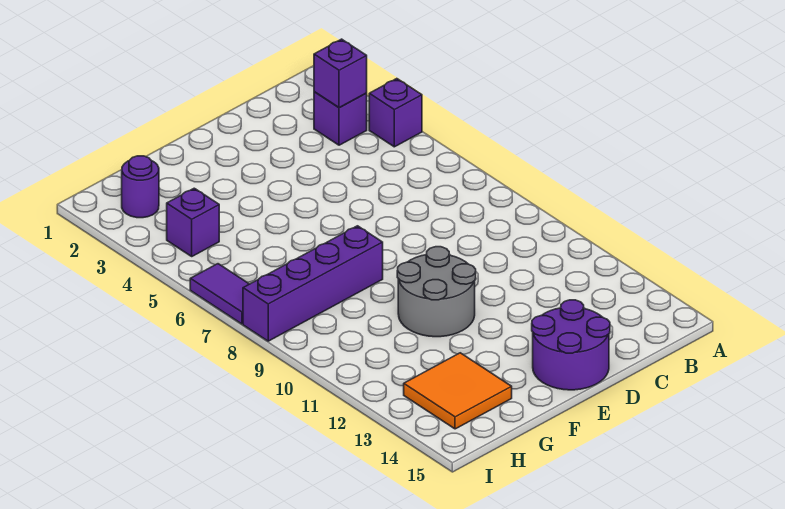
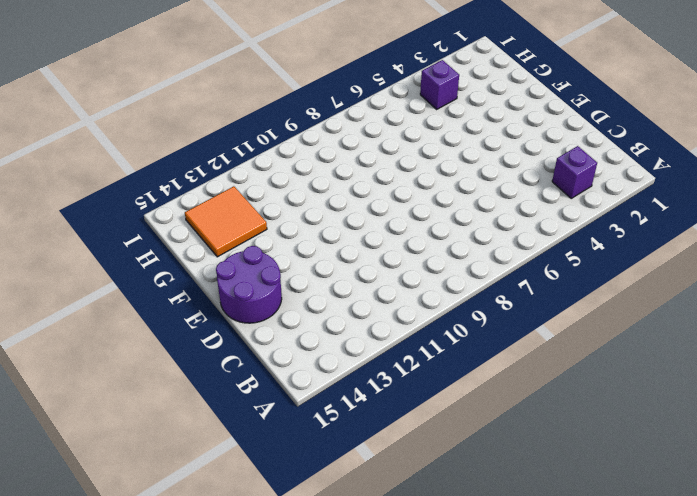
none -> purple brick A4 level 1
none -> grey round brick E10:F11 level 1

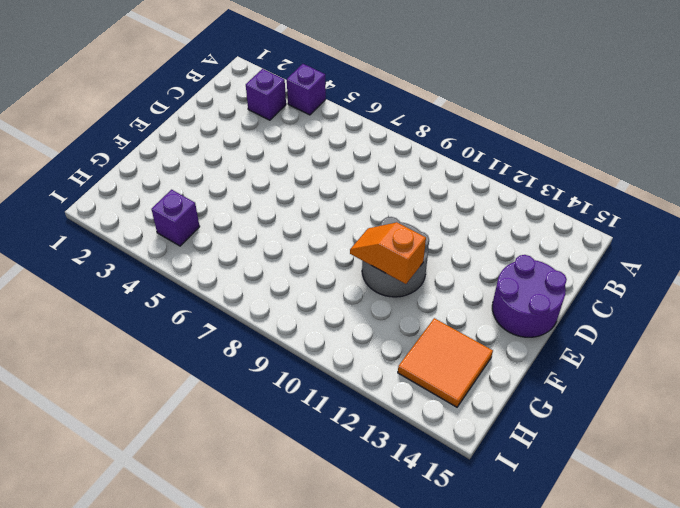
orange slope F10:F11 level 2 top 11 -> none
none -> purple brick F8:I8 level 1
none -> purple round brick H2 level 1

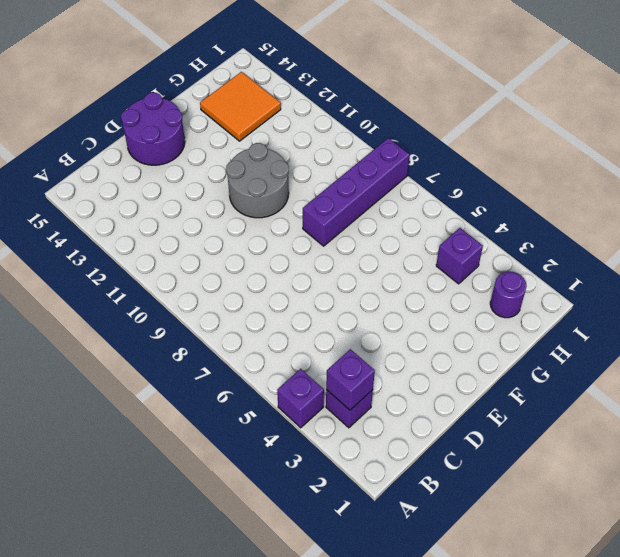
none -> purple tile I6:I7 level 1

